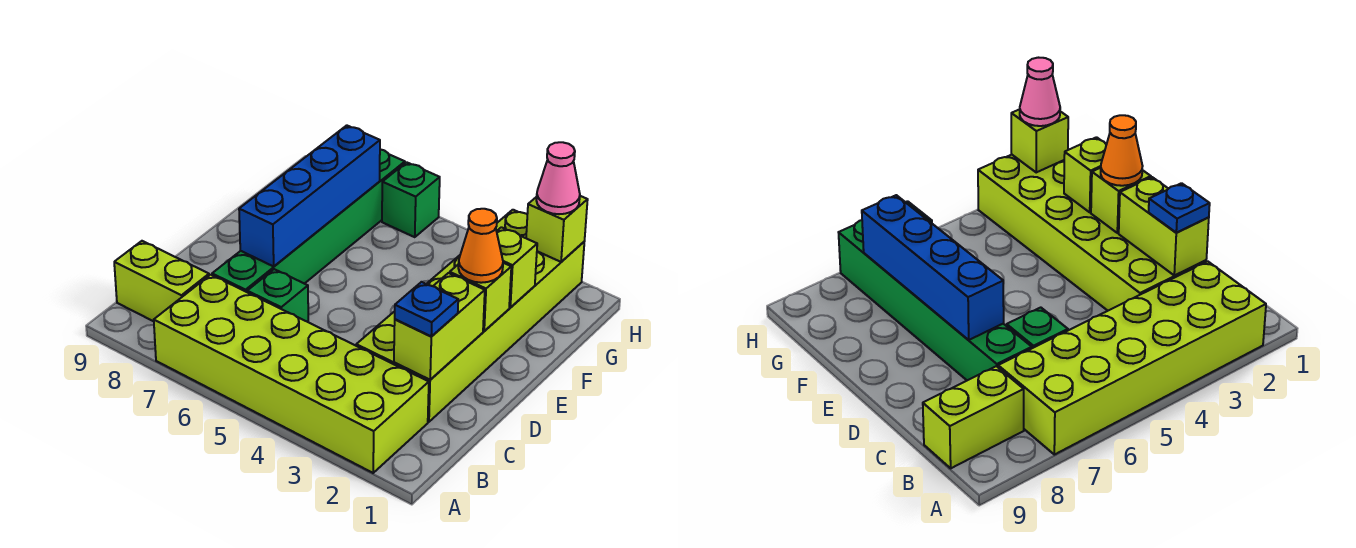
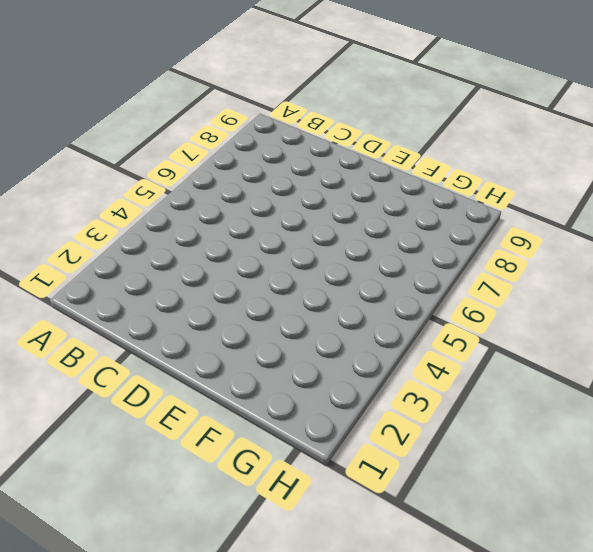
none -> lime brick A2:B7 level 1
none -> lime brick B8:B9 level 1
none -> lime brick C2:H3 level 1

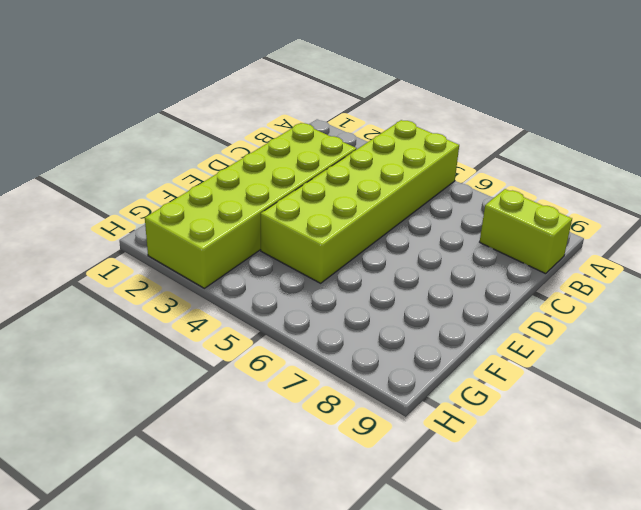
lime brick A4:F5 level 1 -> lime brick A2:B7 level 1
none -> green brick C6 level 1
none -> green brick C7:H7 level 1
none -> green brick H6 level 1

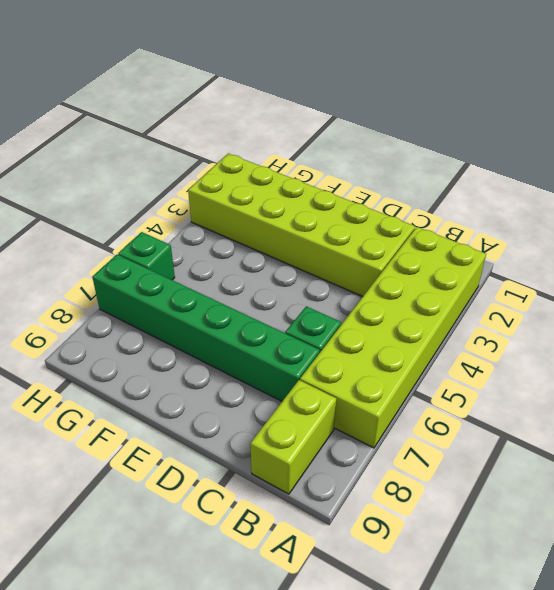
none -> lime brick C2:D2 level 2
none -> blue brick D7:G7 level 2
none -> lime brick E2 level 2

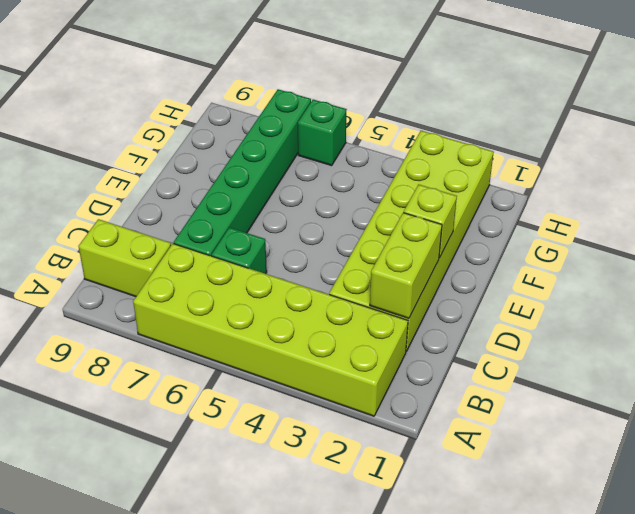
none -> blue brick D7:G7 level 2
none -> lime brick F2 level 2
none -> lime brick H2 level 2

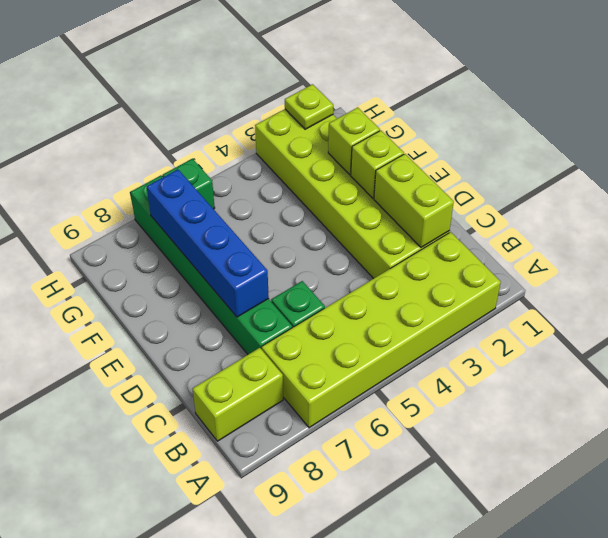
lime plate H2 level 2 -> lime brick H2 level 2
none -> blue plate C2 level 3
none -> orange cone E2 level 3
none -> pink cone H2 level 3

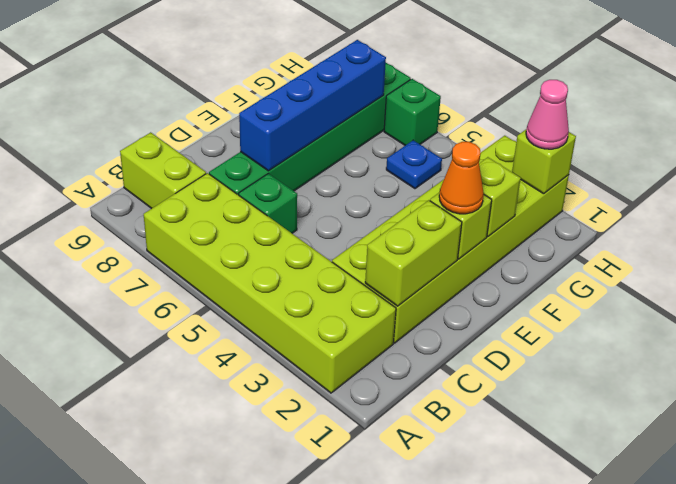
blue plate G5 level 1 -> blue plate C2 level 3

